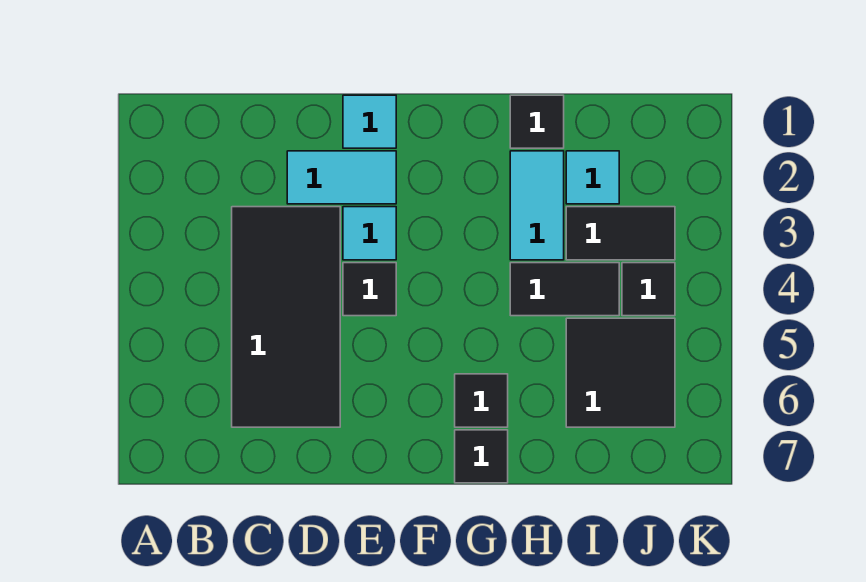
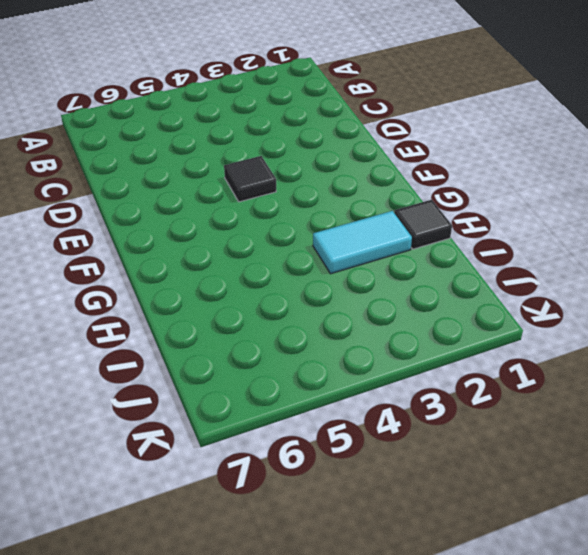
none -> black tile C3:D6 level 1
none -> cyan tile D2:E2 level 1
none -> cyan tile E1 level 1

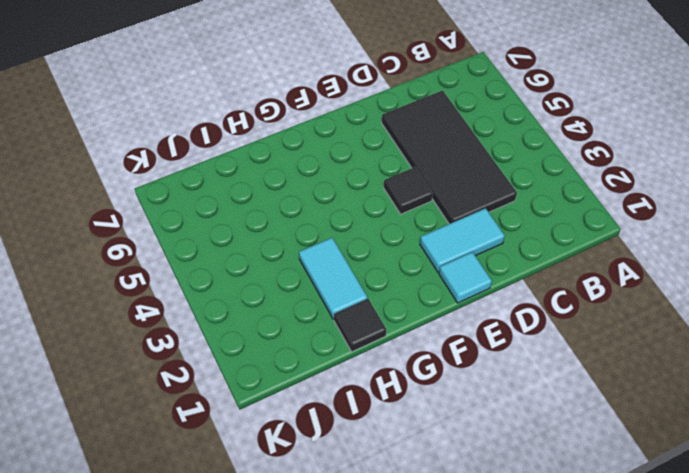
none -> cyan tile E3 level 1
none -> black tile G6 level 1
none -> black tile G7 level 1

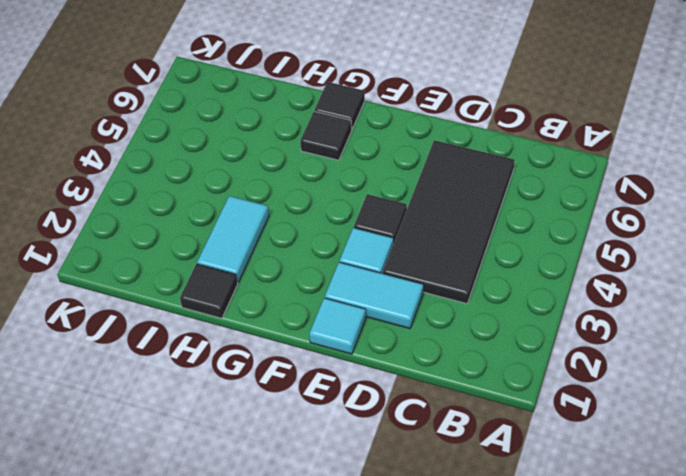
none -> black tile H4:I4 level 1
none -> cyan tile I2 level 1
none -> black tile I3:J3 level 1

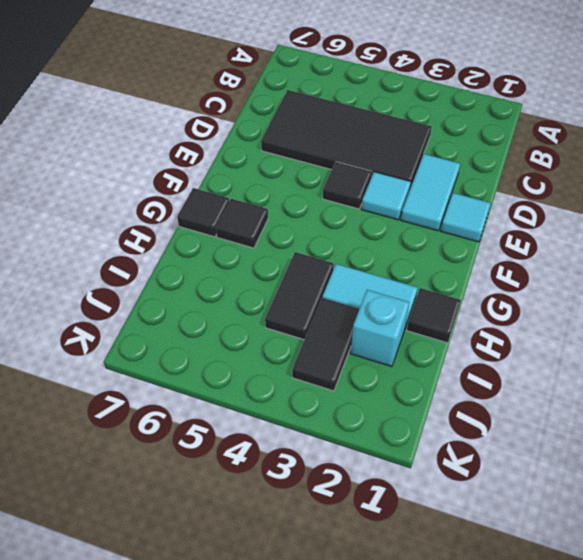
cyan brick I2 level 1 -> cyan tile I2 level 1
none -> black tile I5:J6 level 1
none -> black tile J4 level 1

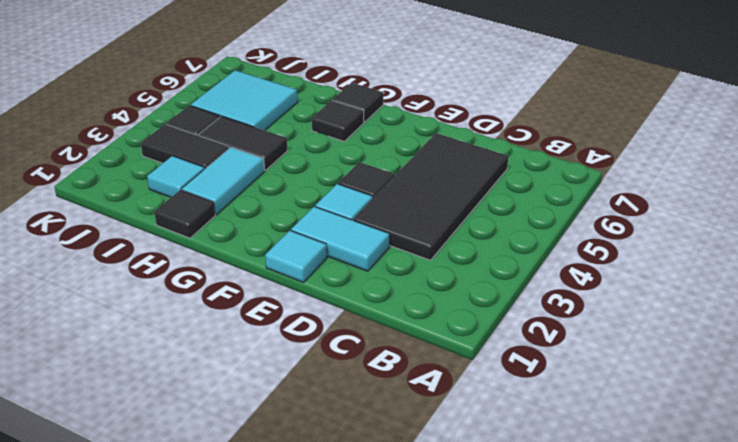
cyan tile I5:J6 level 1 -> black tile I5:J6 level 1

